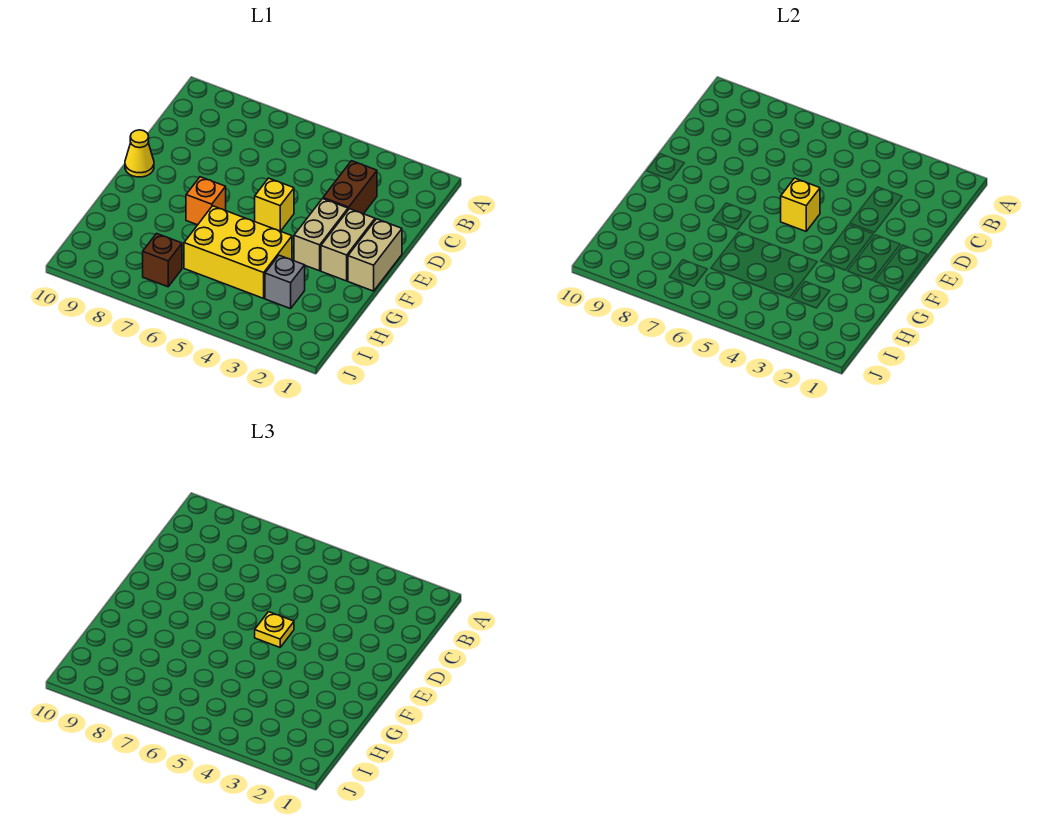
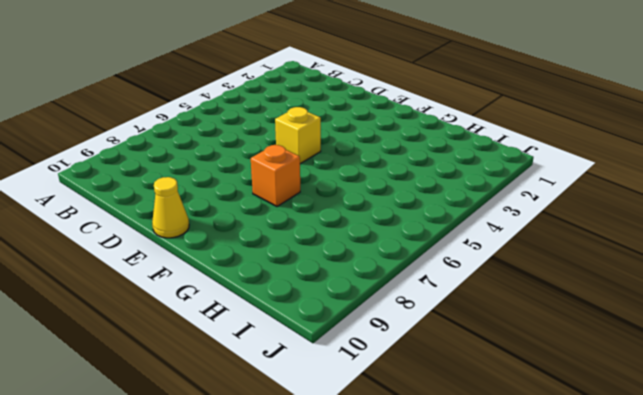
none -> brown brick C3:D3 level 1
none -> tan brick E1:F1 level 1
none -> tan brick E2:F2 level 1

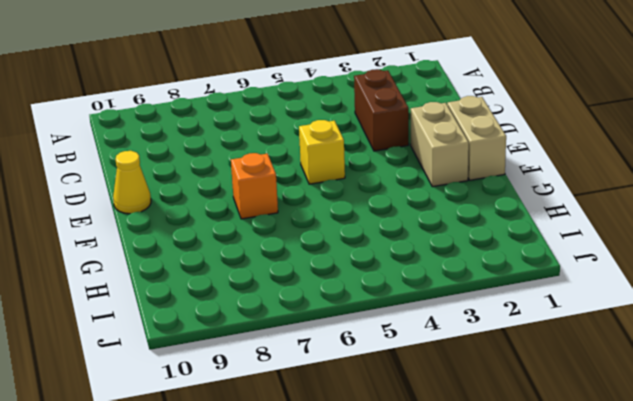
none -> tan brick E3:F3 level 1
none -> yellow brick G4:H6 level 1
none -> grey brick H3 level 1

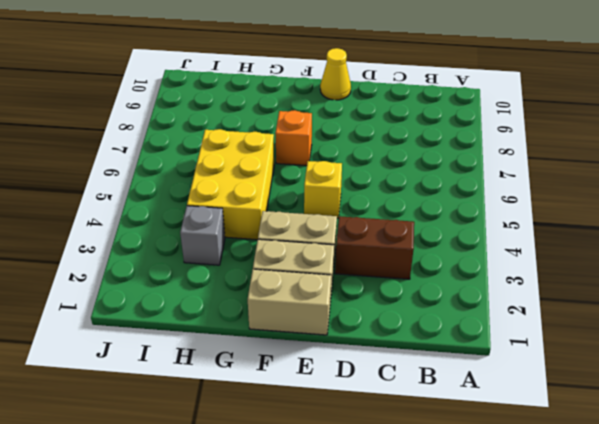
none -> brown brick I7 level 1
none -> yellow brick E5 level 2
none -> yellow plate E5 level 3

